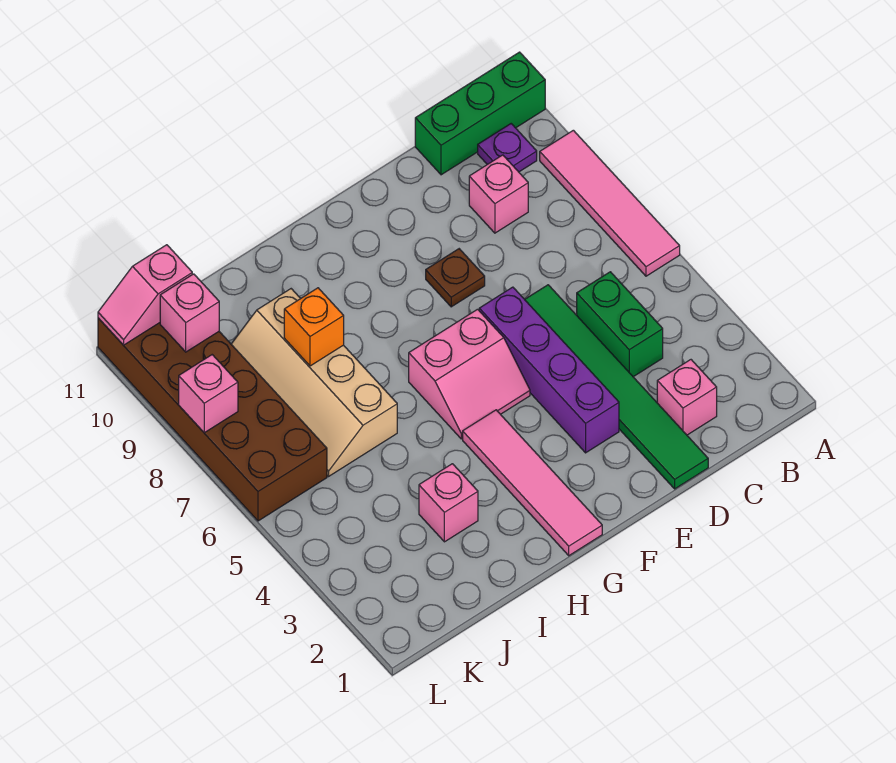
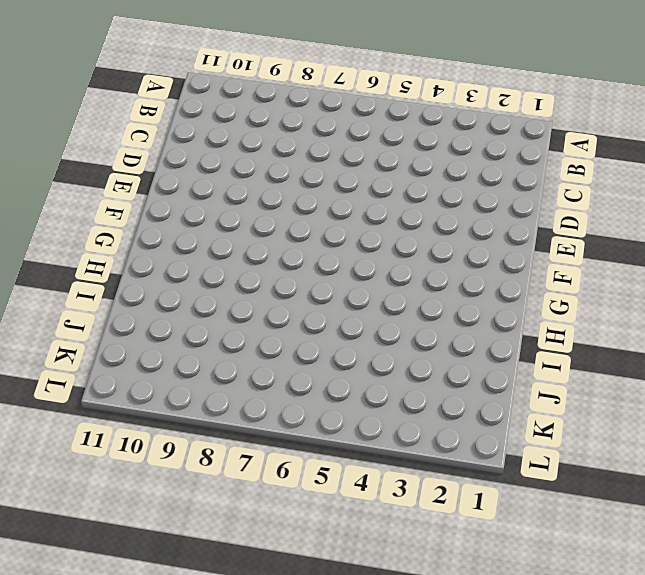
none -> pink tile A6:A9 level 1
none -> green brick A11:C11 level 1
none -> purple plate B10 level 1

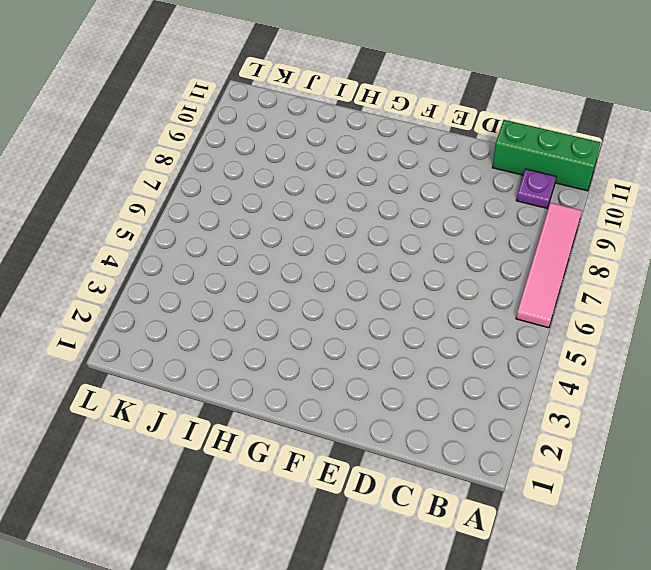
none -> pink brick C2 level 1
none -> green brick C4:C5 level 1
none -> pink brick C9 level 1

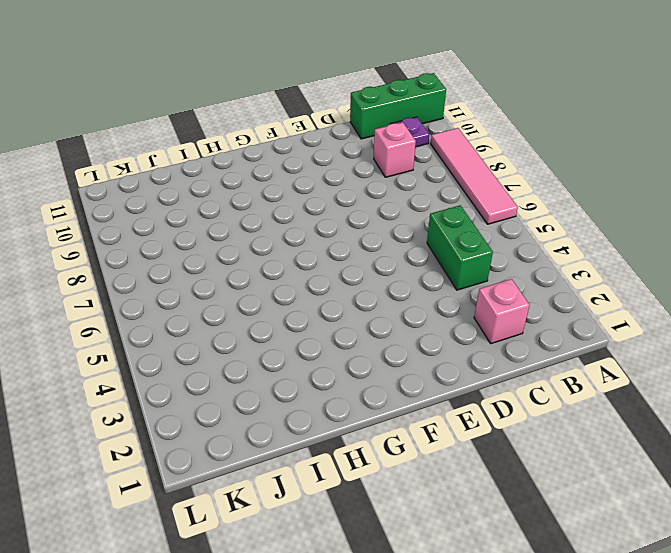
none -> green tile D1:D6 level 1
none -> purple brick E3:E6 level 1
none -> brown plate E8 level 1

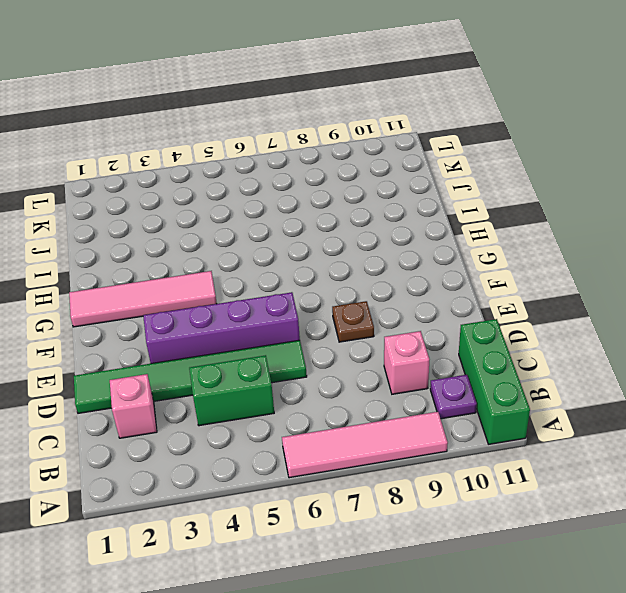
none -> pink slope F5:G6 level 1 top 6
none -> pink brick I3 level 1
none -> tan slope I6:J9 level 1 top I

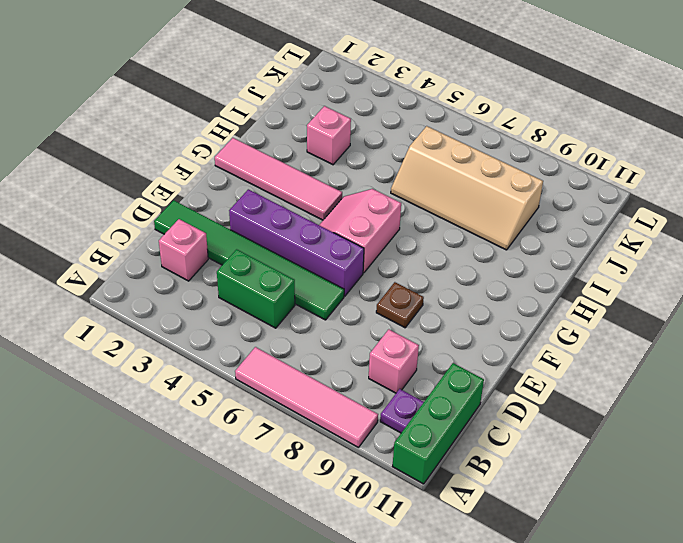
tan slope I6:J9 level 1 top J -> tan slope I6:J9 level 1 top I
none -> brown brick K6:L11 level 1
none -> orange brick I8 level 2
none -> pink brick K10 level 2

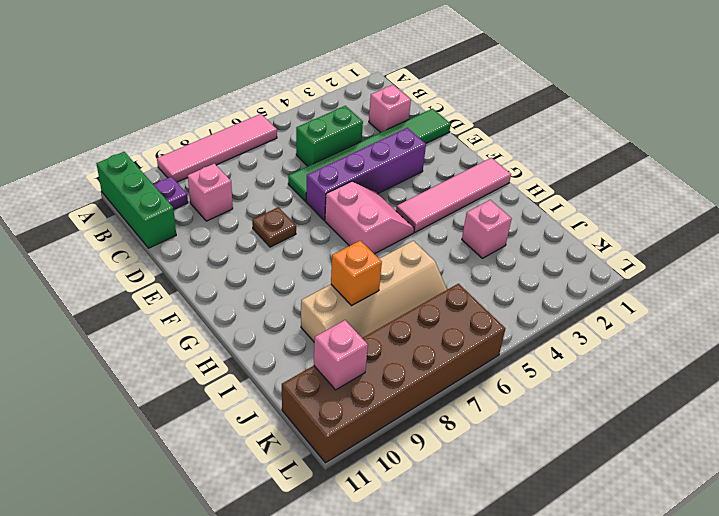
none -> pink slope K11:L11 level 2 top K
none -> pink brick L8 level 2

